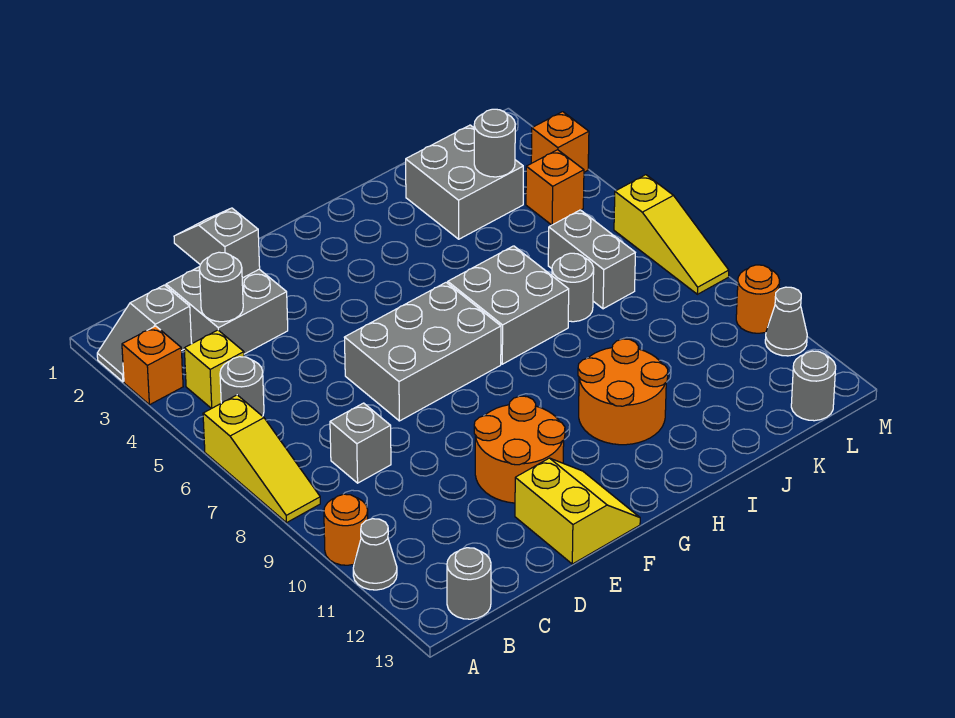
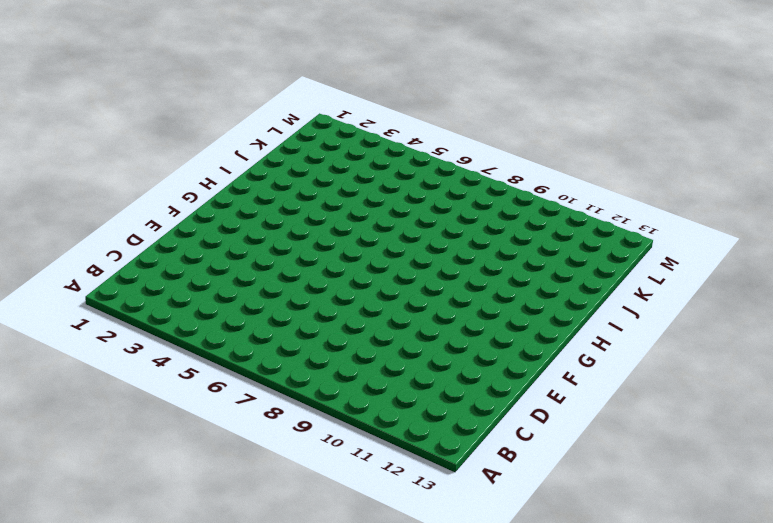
none -> grey slope A2:B2 level 1 top B
none -> orange brick A3 level 1
none -> yellow slope A6:A8 level 1 top 6

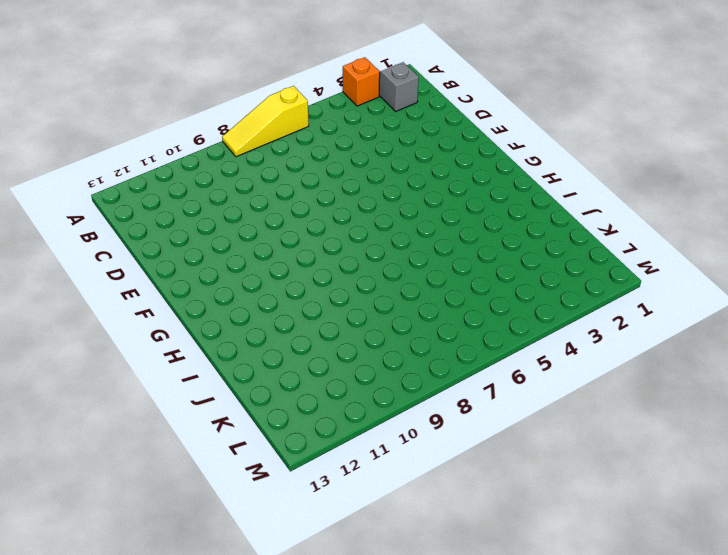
none -> orange round brick A10 level 1
none -> grey cone A11 level 1
none -> yellow brick B4 level 1

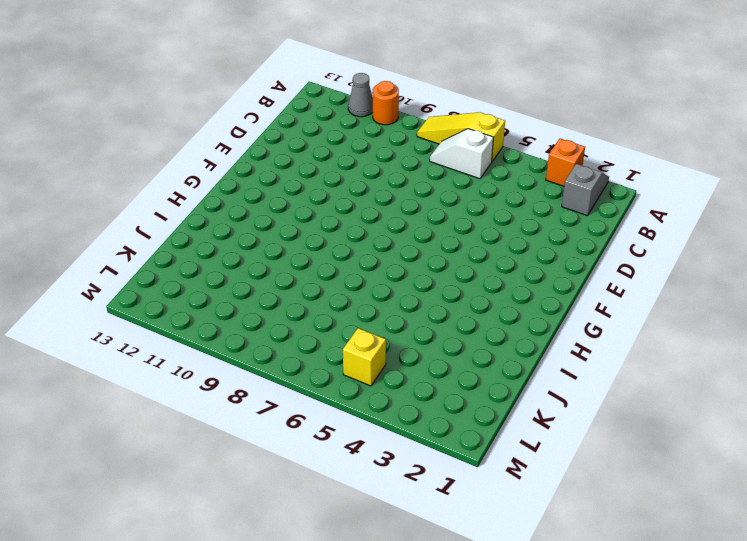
white slope B6:B7 level 1 top 6 -> none
yellow brick L5 level 1 -> yellow brick B4 level 1
none -> grey round brick B5 level 1
none -> grey round brick B13 level 1
none -> grey brick C2:D3 level 1

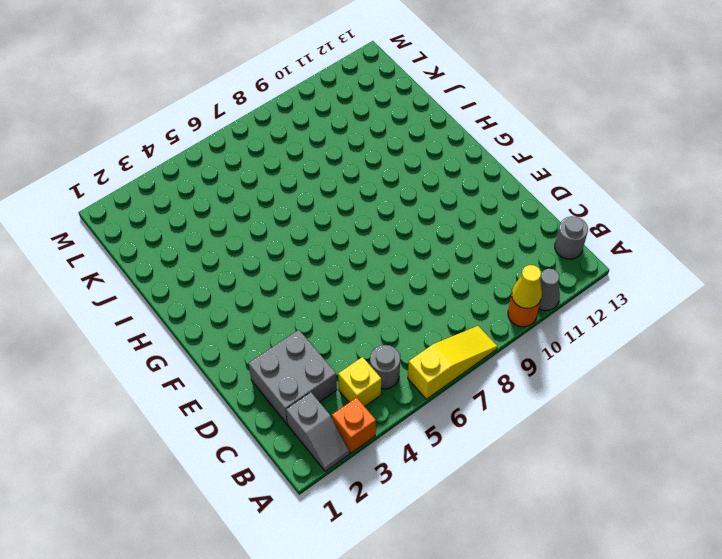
yellow cone A10 level 2 -> none
none -> grey brick C8 level 1
none -> grey brick E6:G7 level 1
none -> orange round brick E10:F11 level 1

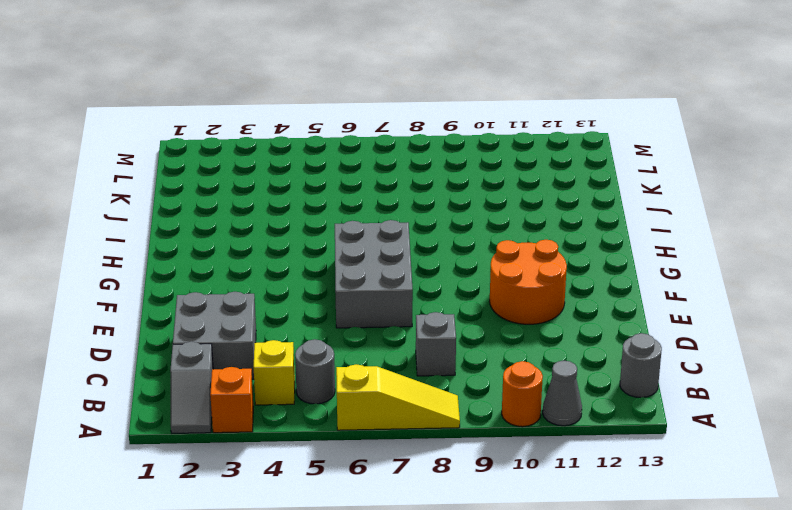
none -> yellow slope E12:F13 level 1 top E
none -> grey brick H6:I7 level 1
none -> orange round brick H10:I11 level 1

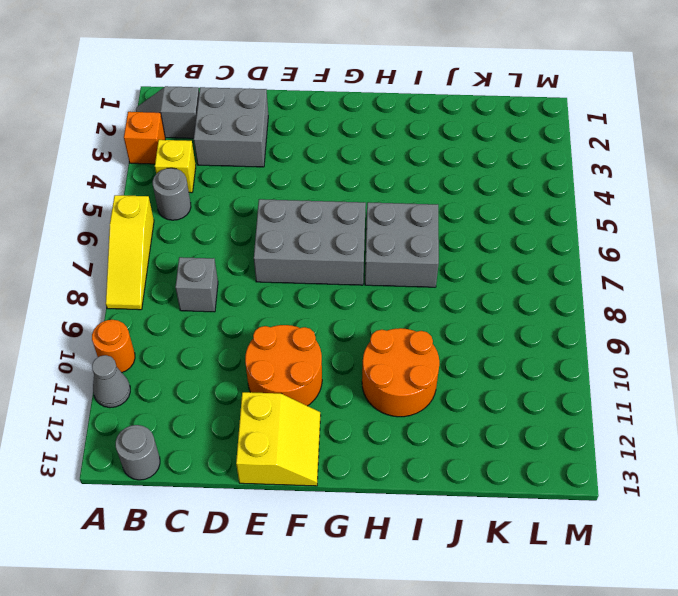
none -> grey brick J2:K3 level 1
none -> grey round brick J7 level 1
none -> grey brick K6:K7 level 1

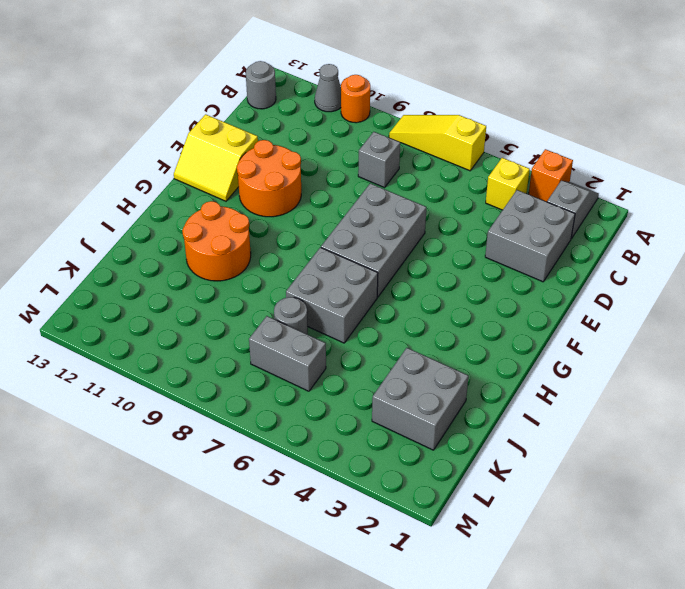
none -> grey round brick B5 level 1
none -> orange brick L4 level 1
none -> grey round brick L13 level 1

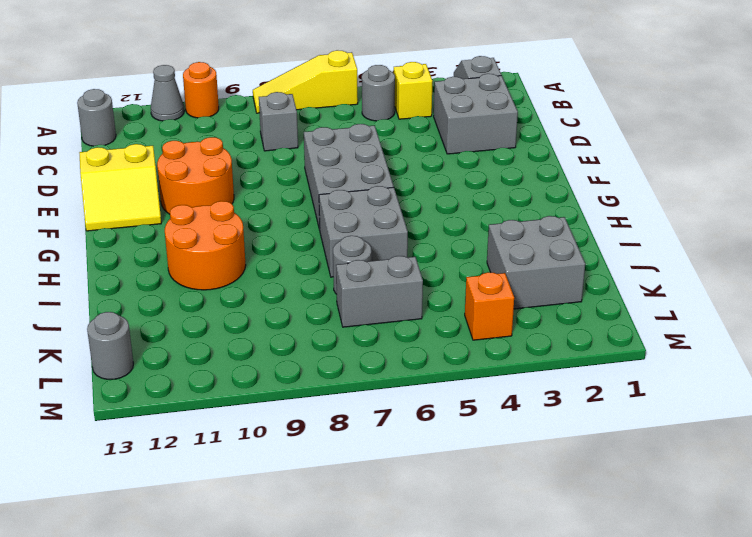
none -> orange brick A3 level 1
none -> orange brick M3 level 1
none -> yellow slope M6:M8 level 1 top 6

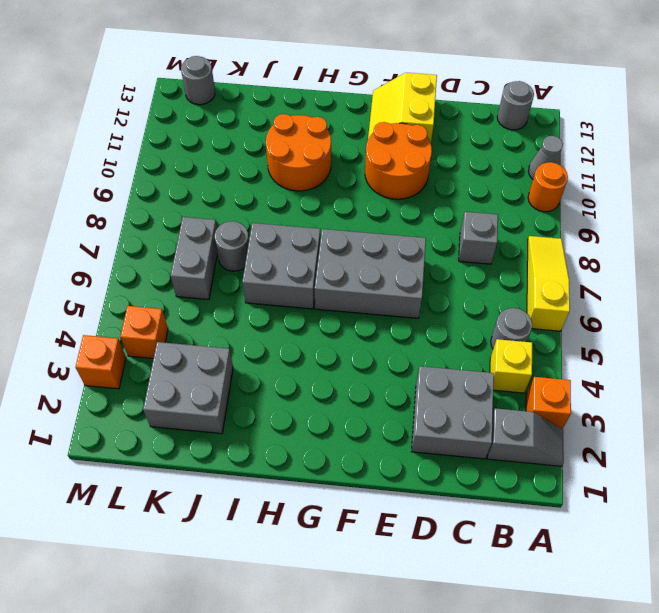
none -> yellow slope M6:M8 level 1 top 6
none -> orange round brick M10 level 1
none -> grey cone M11 level 1

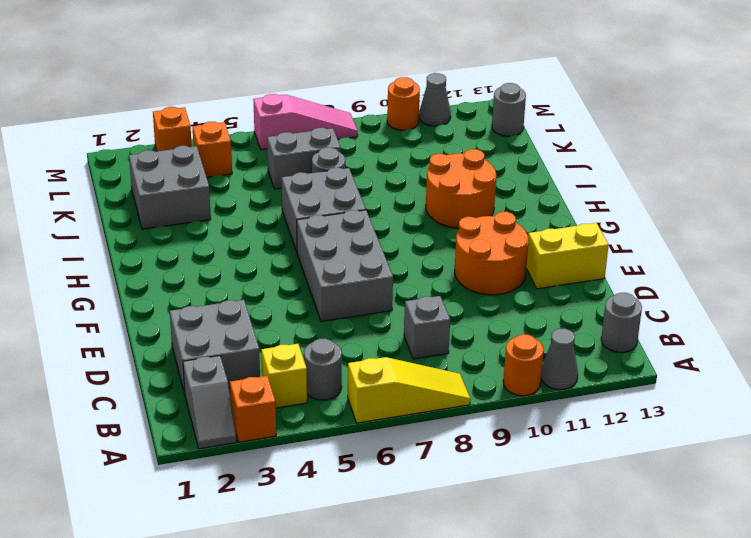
pink slope M6:M8 level 1 top 6 -> yellow slope M6:M8 level 1 top 6
none -> grey round brick C3 level 2
none -> grey slope D1:D2 level 2 top 2
none -> grey round brick K3 level 2

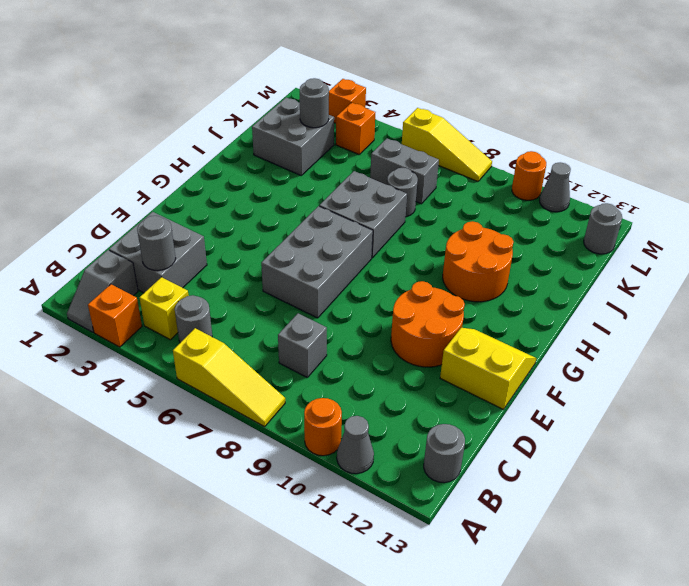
none -> grey slope D1:D2 level 2 top 2

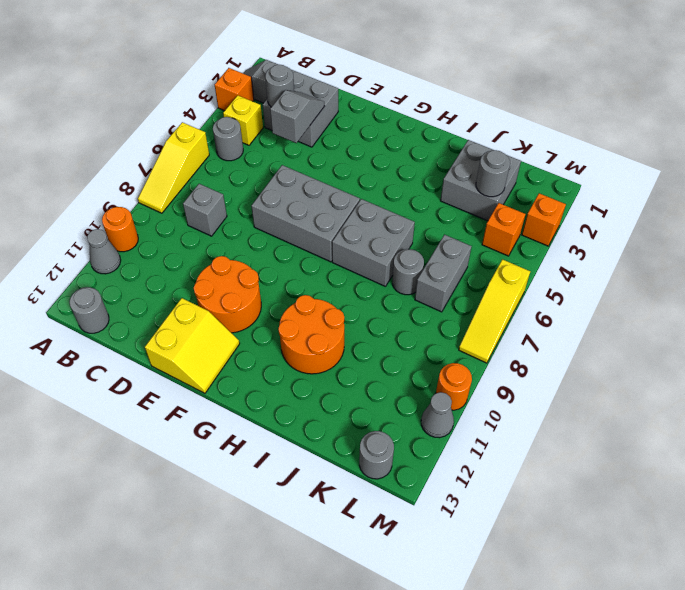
grey slope D3:D4 level 2 top 4 -> grey slope D1:D2 level 2 top 2

